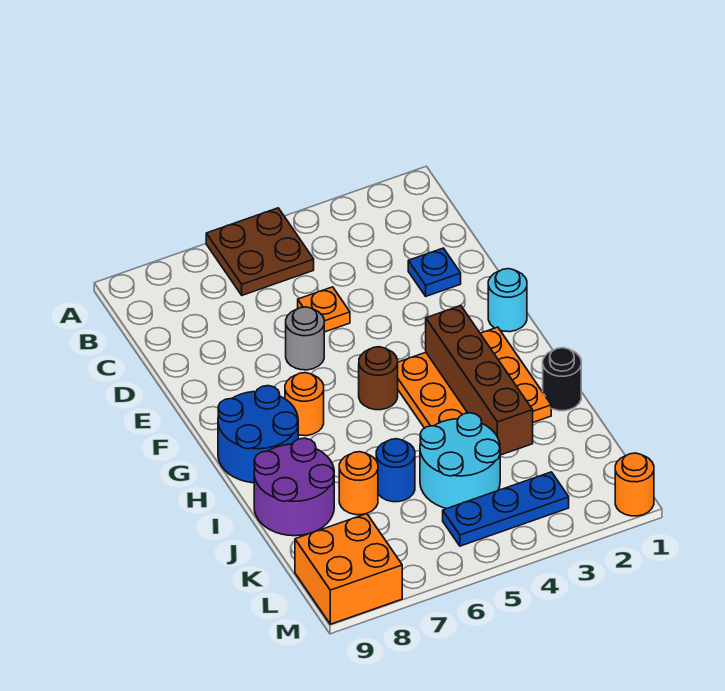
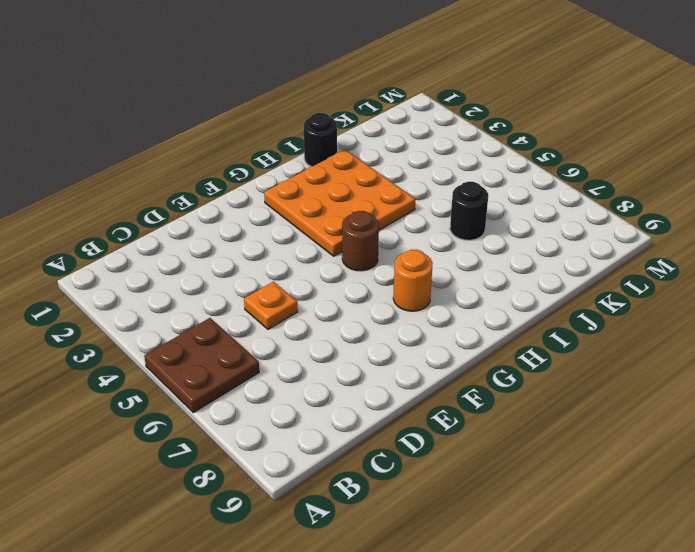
black round brick J6 level 1 -> blue round brick J6 level 1
none -> blue plate D2 level 1
none -> grey round brick E6 level 1
none -> cyan round brick F1 level 1

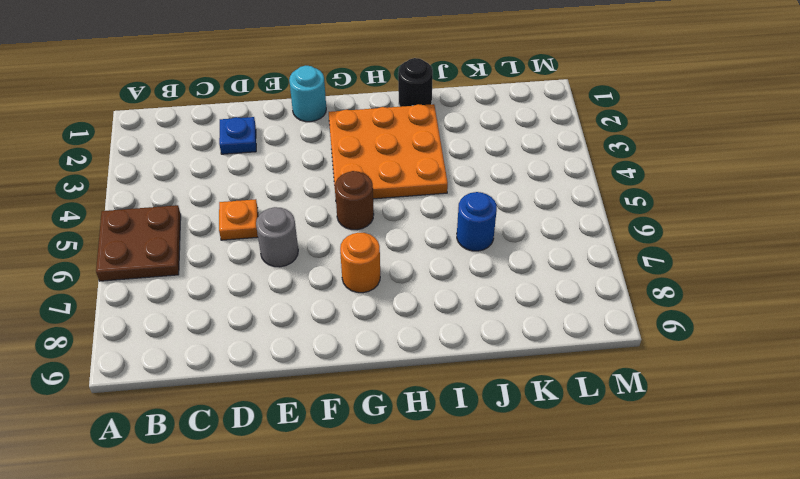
none -> blue round brick G8:H9 level 1
none -> purple round brick I8:J9 level 1
none -> cyan round brick J4:K5 level 1

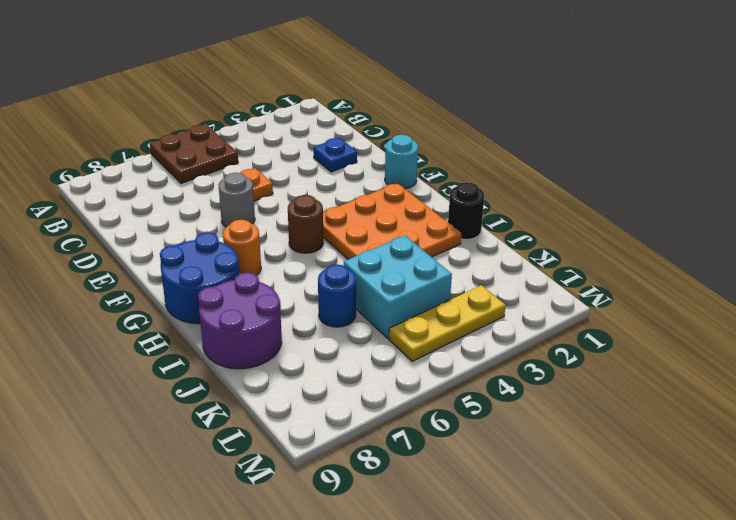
cyan brick J4:K5 level 1 -> cyan round brick J4:K5 level 1
yellow plate L3:L5 level 1 -> blue plate L3:L5 level 1
none -> orange round brick J7 level 1
none -> orange brick L8:M9 level 1
none -> orange round brick M1 level 1

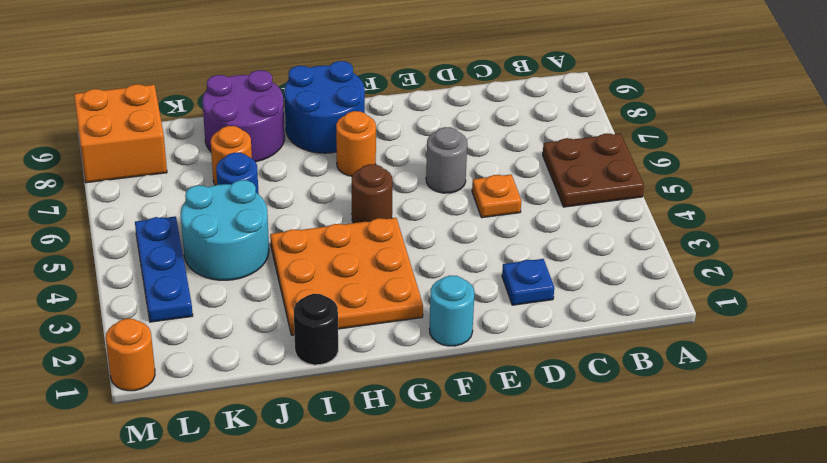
none -> brown brick G3:J3 level 2

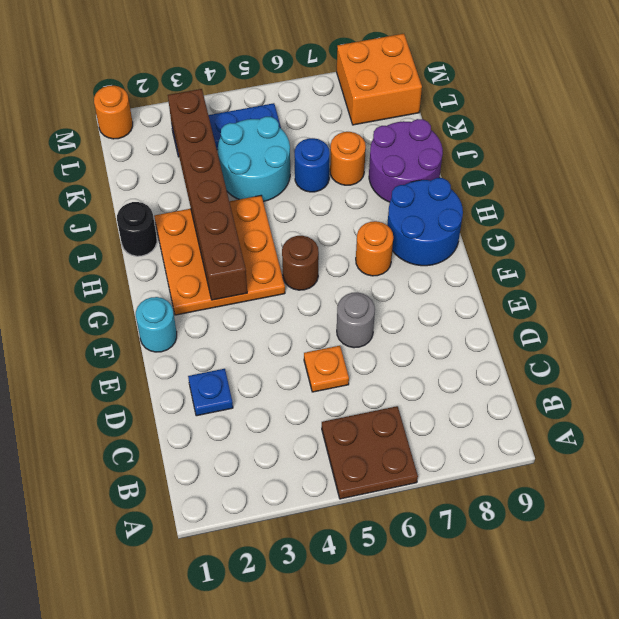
brown brick G3:L3 level 2 -> brown brick G3:J3 level 2

